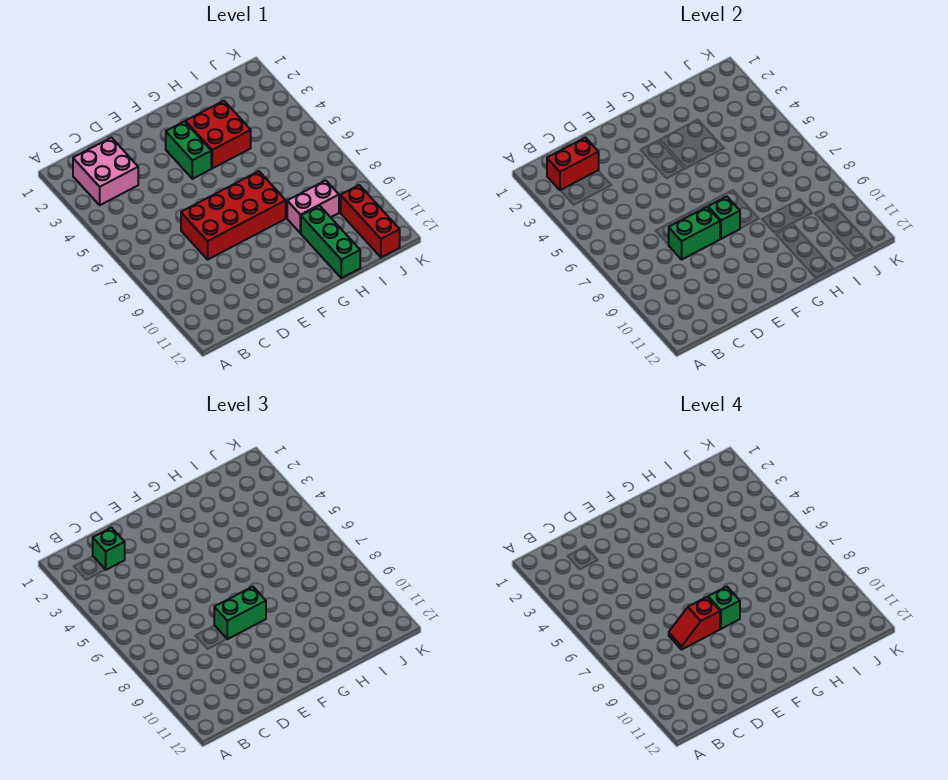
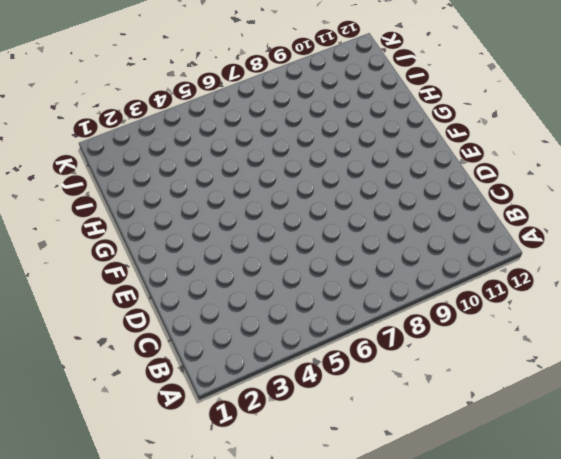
none -> pink brick B2:C3 level 1
none -> red brick D7:G8 level 1
none -> green brick F3:F4 level 1

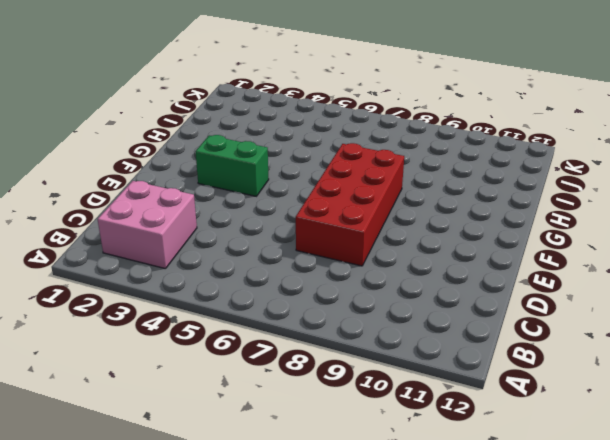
none -> red brick G3:H4 level 1
none -> pink brick H9:I9 level 1
none -> green brick H10:H12 level 1

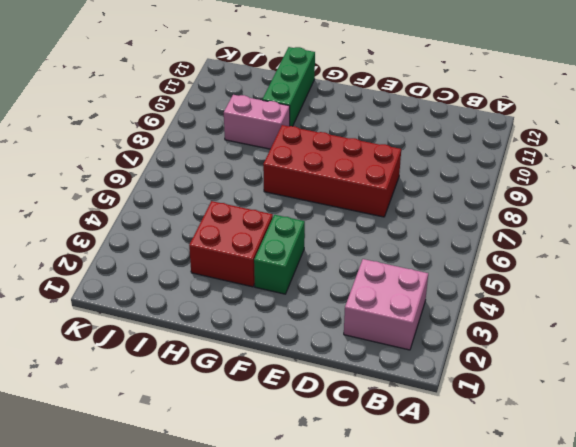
none -> red brick J10:J12 level 1
none -> red brick B2:C2 level 2
none -> green brick D8:E8 level 2

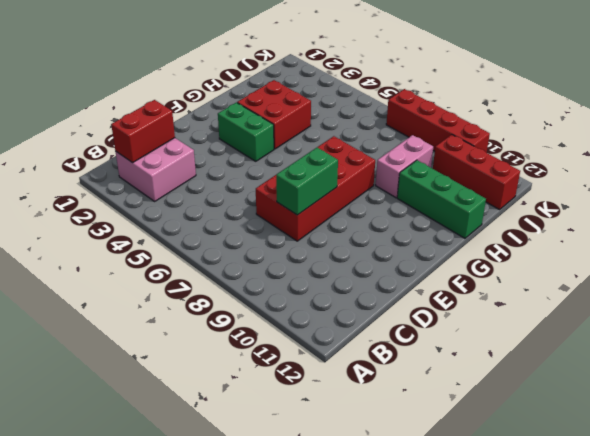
red brick K7:K10 level 1 -> none
none -> green brick F8 level 2
none -> green brick C2 level 3
none -> green brick E8:F8 level 3

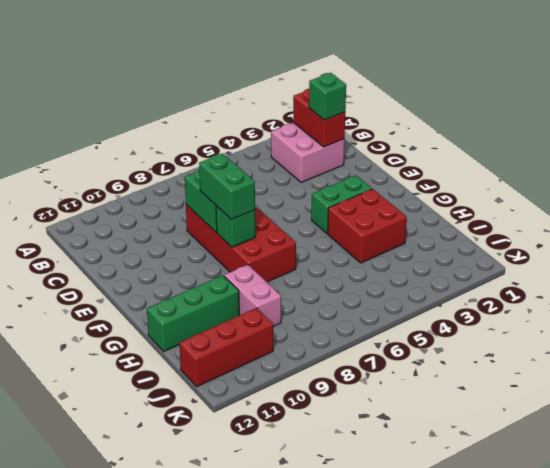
none -> red slope D8:E8 level 4 top E
none -> green brick F8 level 4

